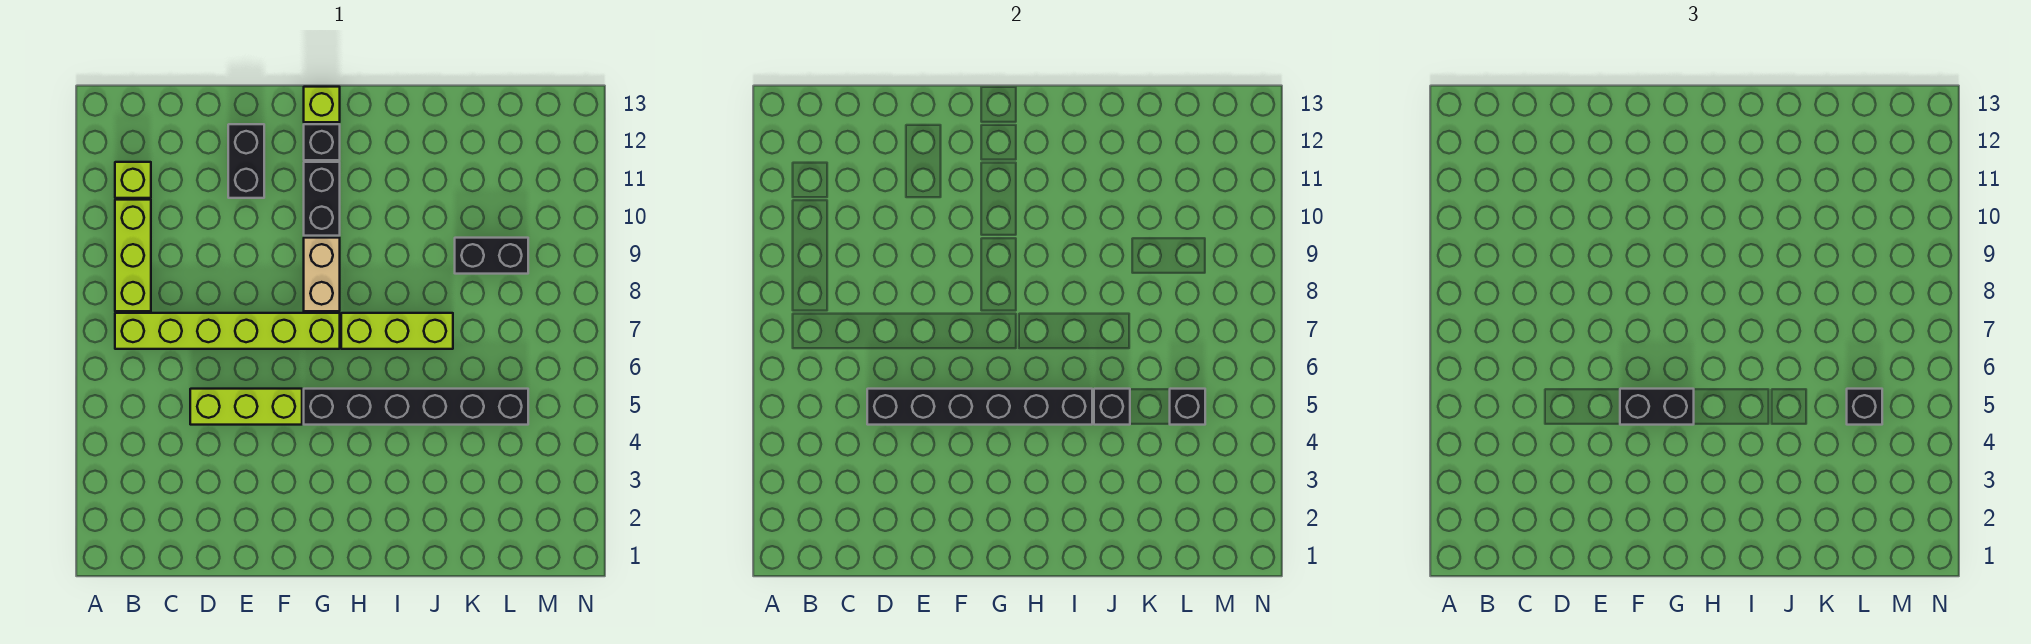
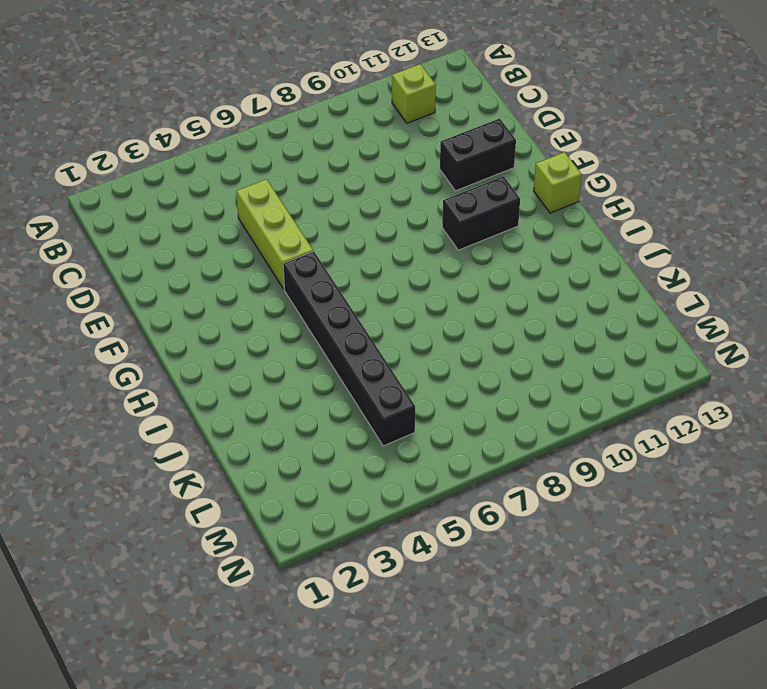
none -> lime brick B7:G7 level 1
none -> lime brick B8:B10 level 1
none -> tan brick G8:G9 level 1

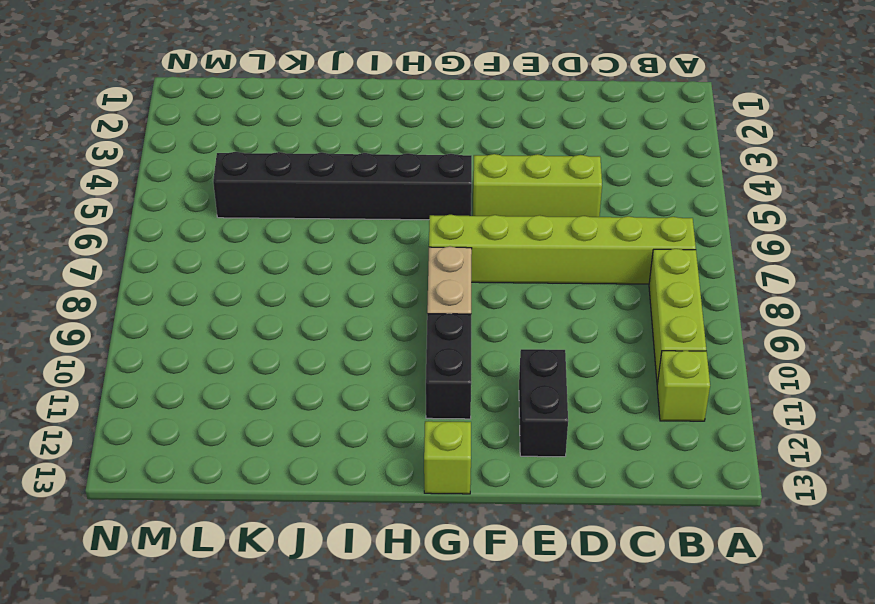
none -> black brick G12 level 1
none -> lime brick H7:J7 level 1
none -> black brick K9:L9 level 1

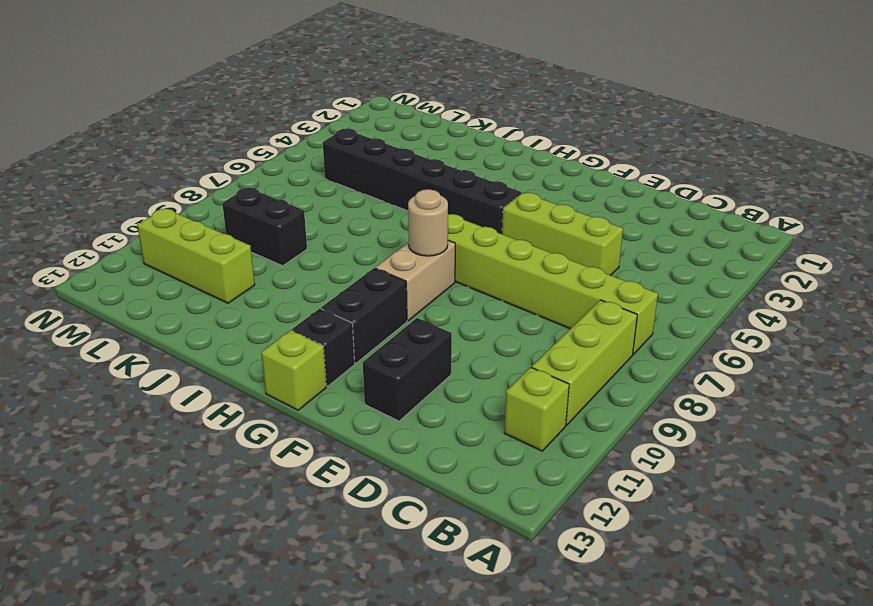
tan round brick G8 level 2 -> none
lime brick K11:M11 level 1 -> lime brick H7:J7 level 1
none -> black brick D5:I5 level 2
none -> black brick J5 level 2
none -> black brick L5 level 2

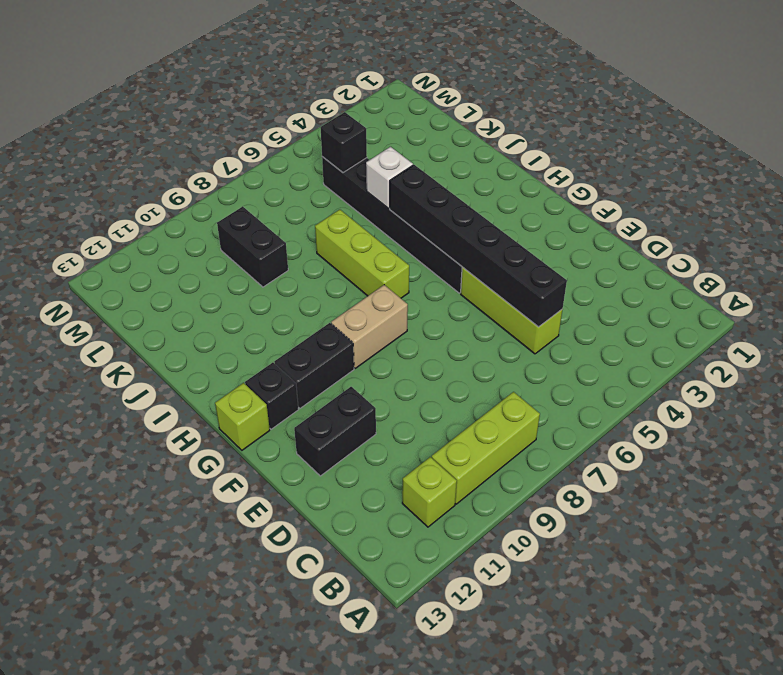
white brick J5 level 2 -> black brick J5 level 2
none -> lime brick B7:G7 level 1
none -> black brick F5:G5 level 3
none -> black brick L5 level 3

